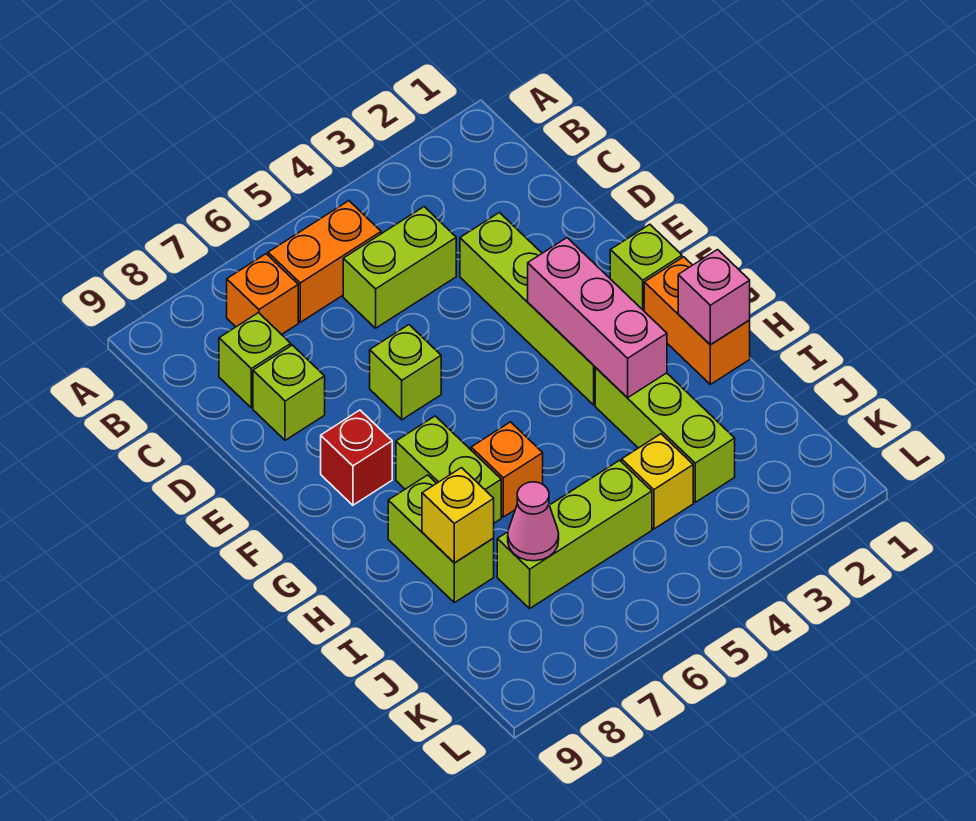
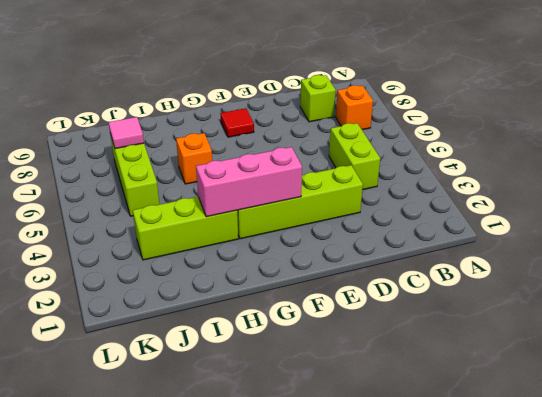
red tile F8 level 1 -> red brick F8 level 1
pink tile J7 level 2 -> pink cone J7 level 2
none -> orange brick B5:B6 level 1
none -> lime brick D8 level 1
none -> lime brick E6 level 1

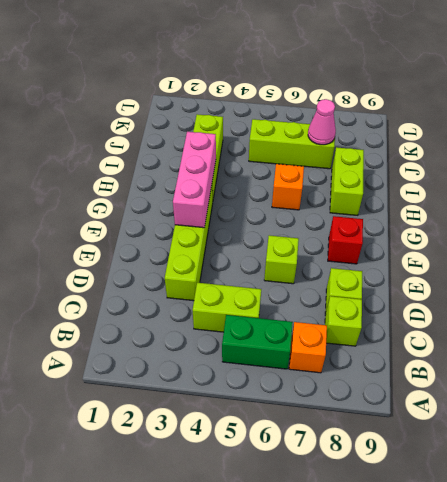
green brick B5:B6 level 1 -> orange brick B5:B6 level 1
none -> lime brick F1 level 1
none -> orange brick G1:H1 level 1
none -> lime brick G7:H7 level 1

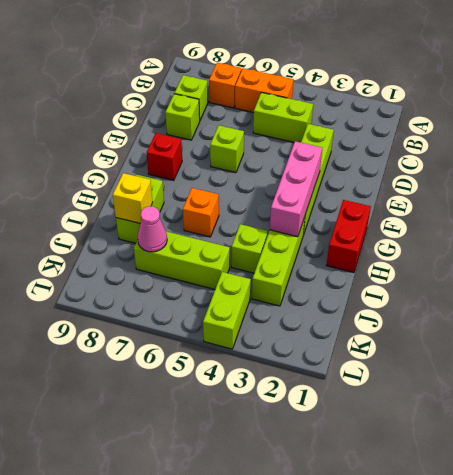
red brick G1:H1 level 1 -> orange brick G1:H1 level 1
lime brick I4 level 1 -> lime brick F1 level 1
lime brick K4:L4 level 1 -> lime brick G7:H7 level 1
none -> yellow brick J4 level 1
none -> pink brick H1 level 2

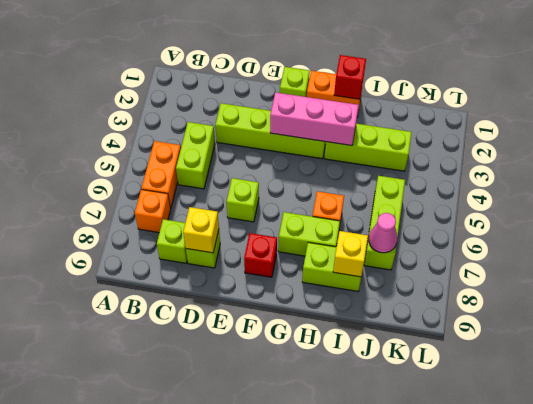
yellow brick D8 level 2 -> yellow brick J4 level 1
red brick H1 level 2 -> pink brick H1 level 2

